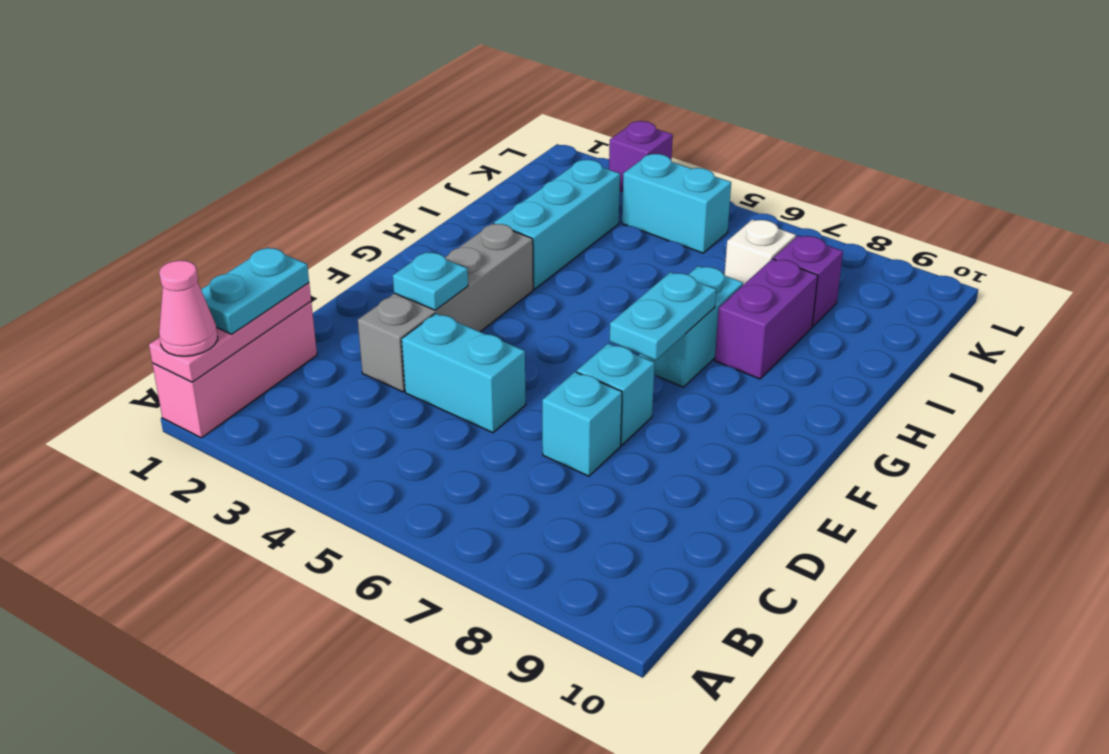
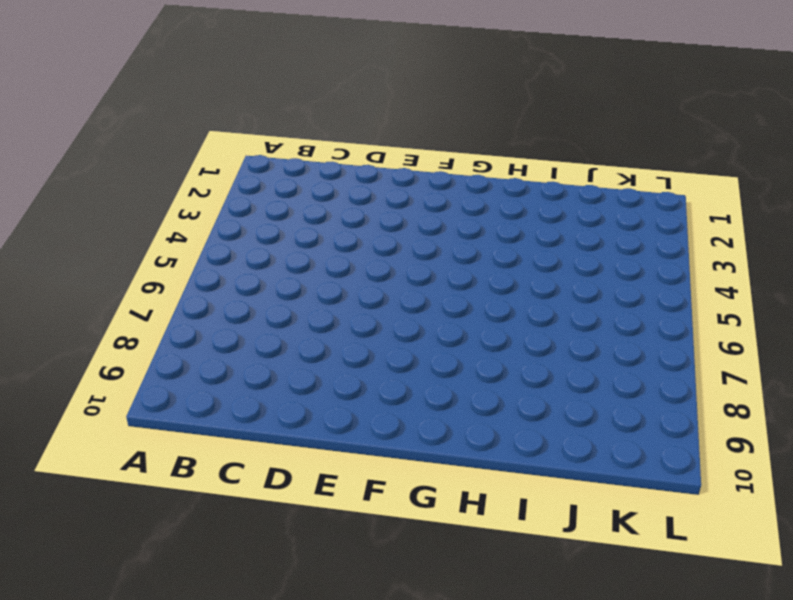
none -> pink brick A1:C1 level 1
none -> grey brick D3:G3 level 1
none -> cyan brick D4:D5 level 1

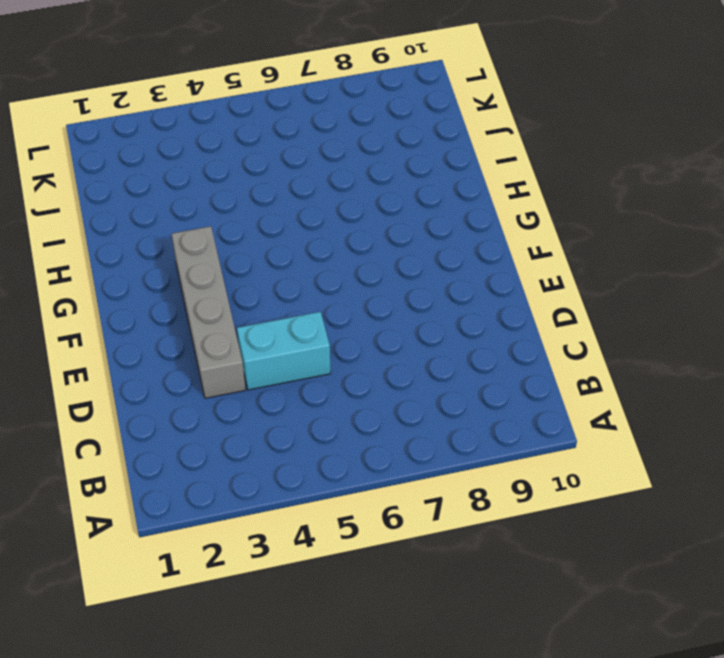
none -> pink brick A1:C1 level 1
none -> cyan brick D7 level 1
none -> cyan brick E7 level 1

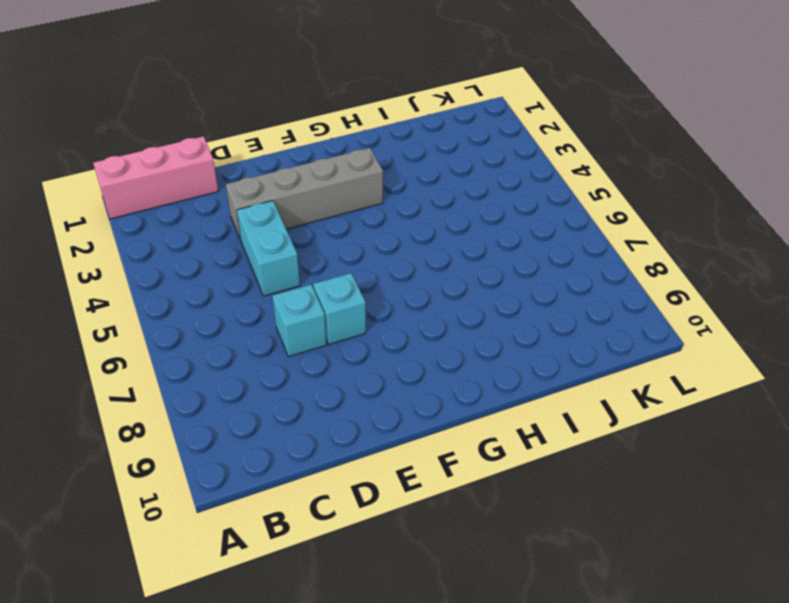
none -> cyan brick G7:H7 level 1
none -> cyan brick H3:J3 level 1
none -> purple brick H8:I8 level 1

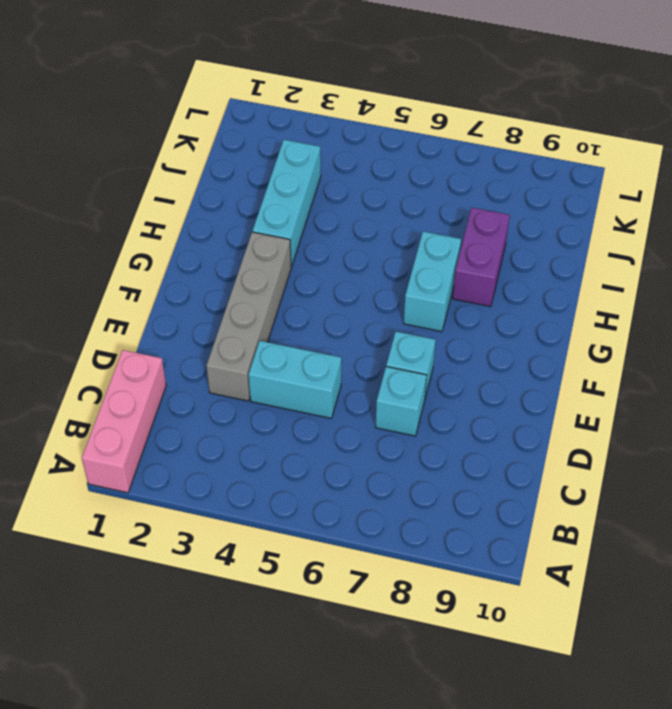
none -> white brick J7 level 1
none -> purple brick J8 level 1
none -> cyan brick K4:K5 level 1

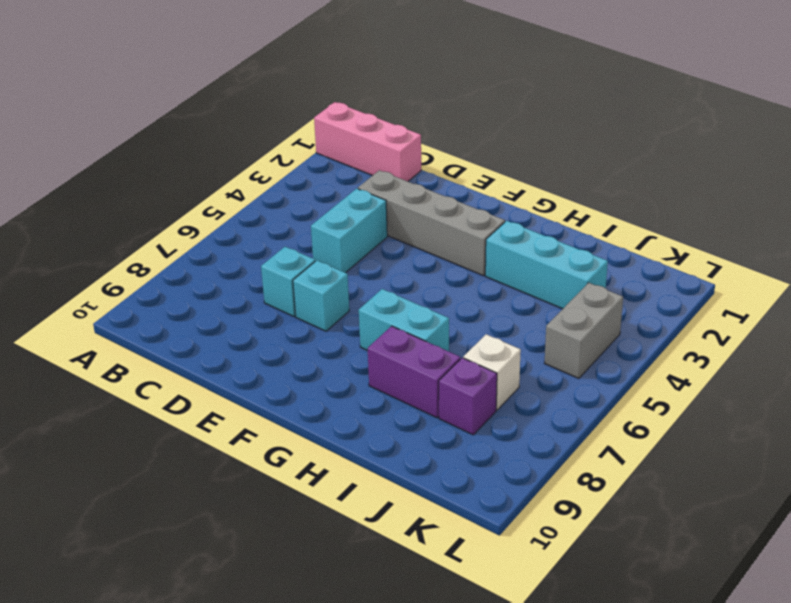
grey brick K4:K5 level 1 -> cyan brick K4:K5 level 1
none -> purple brick L3 level 1
none -> pink plate A1:C1 level 2
none -> cyan plate E3 level 2

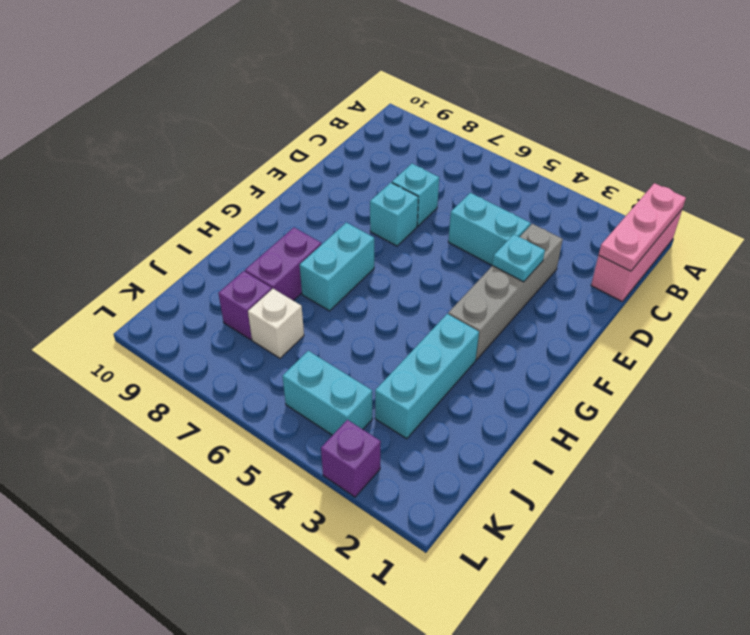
none -> cyan plate F7:G7 level 2
none -> pink cone A1 level 3
none -> cyan plate B1:C1 level 3

